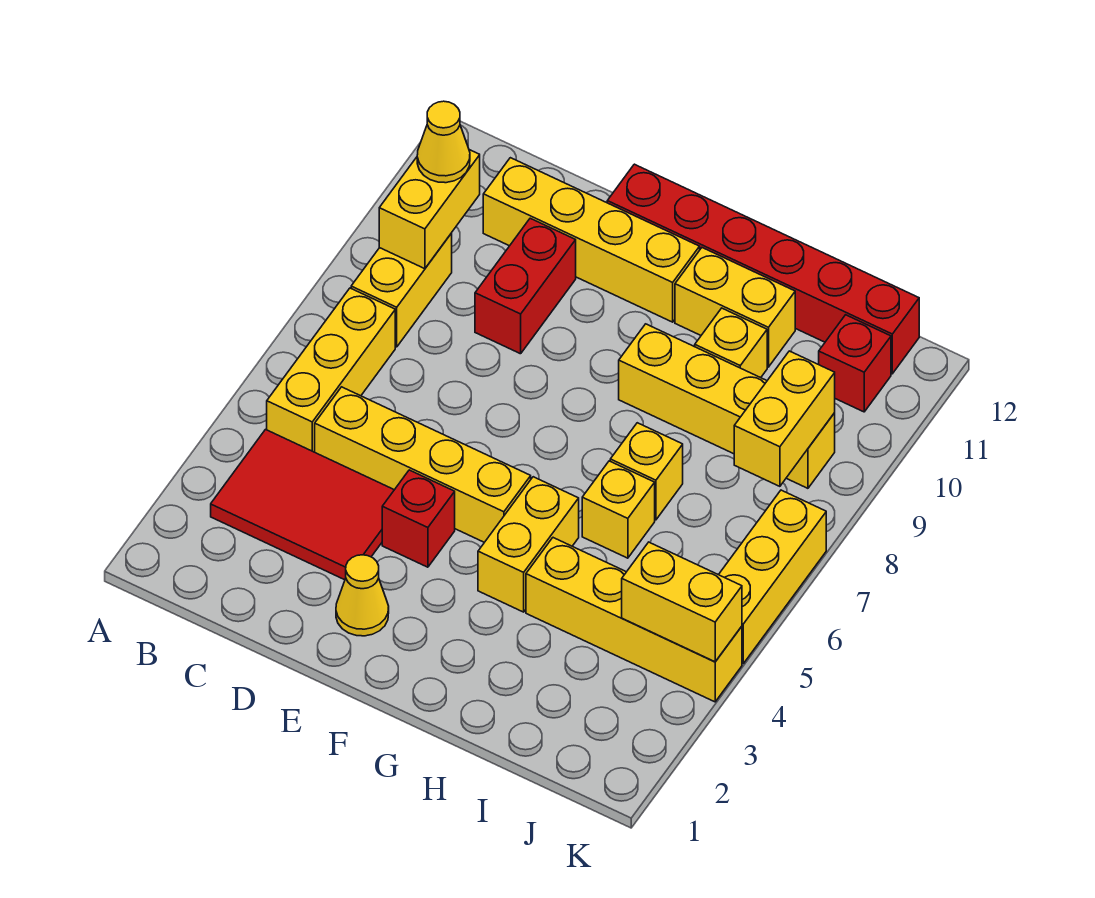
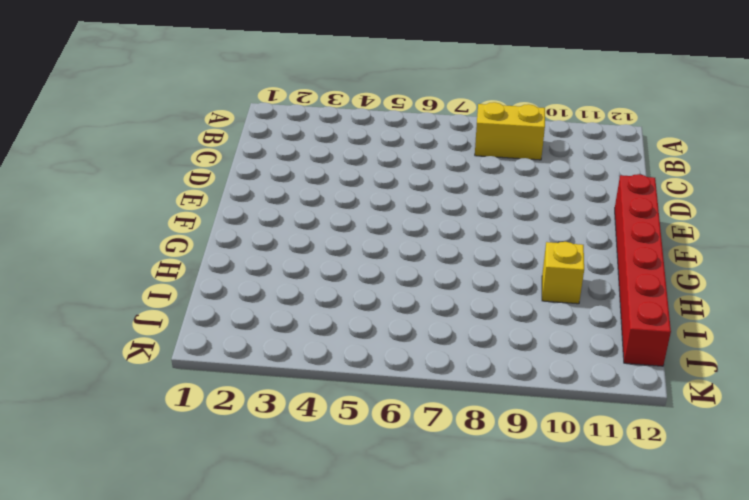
none -> red tile B3:D4 level 1
none -> yellow brick B5:B7 level 1
none -> yellow brick C5:F5 level 1

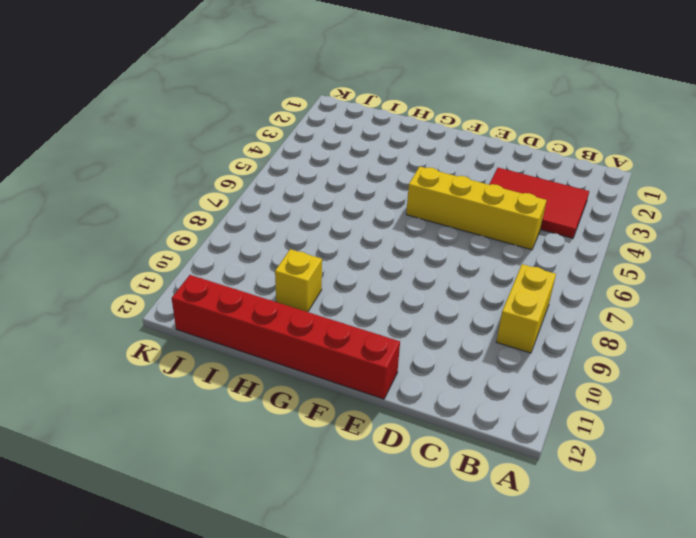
none -> yellow brick B5:B7 level 1
none -> yellow brick C11:F11 level 1
none -> red brick D9:D10 level 1

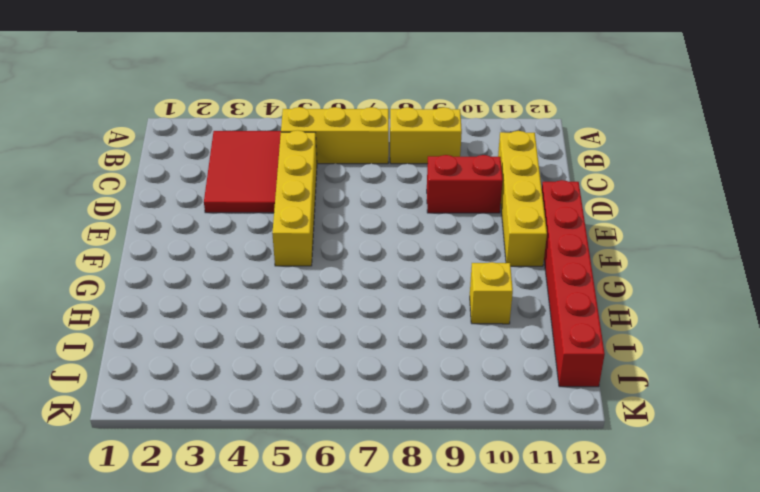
none -> yellow cone E2 level 1
none -> red brick E4 level 1
none -> yellow brick G4:G5 level 1

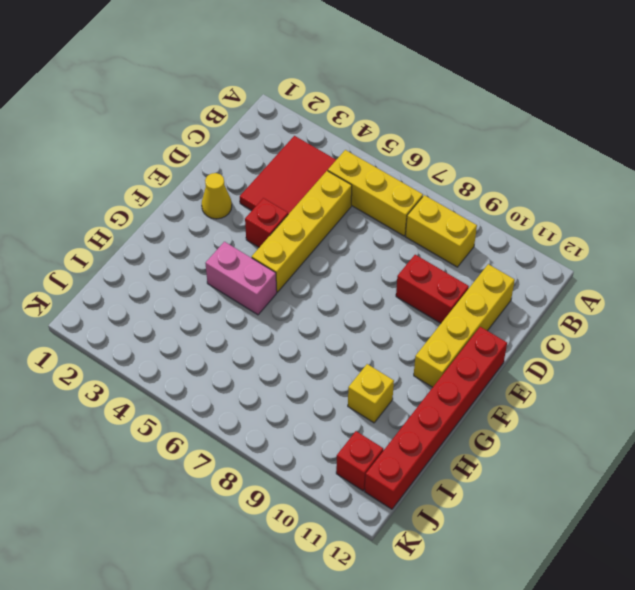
pink brick G4:G5 level 1 -> yellow brick G4:G5 level 1
none -> yellow brick G9:J9 level 1
none -> yellow brick G11:H11 level 1
none -> yellow brick H4:K4 level 1

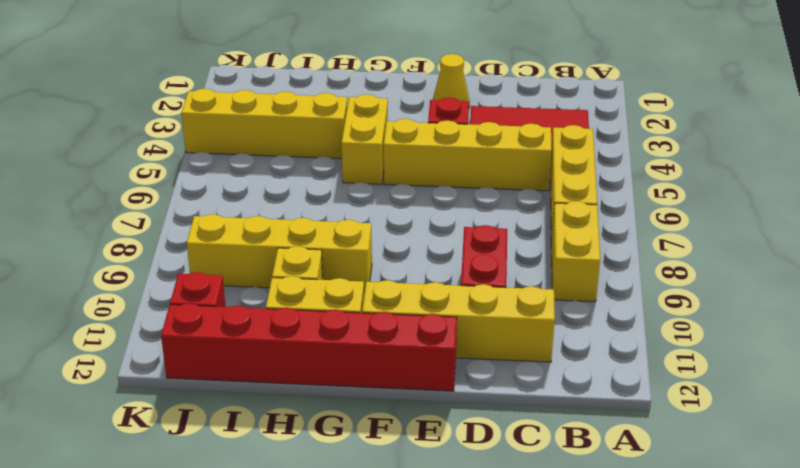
none -> yellow brick H6 level 1
none -> yellow brick H7 level 1
none -> yellow brick K5:K7 level 1

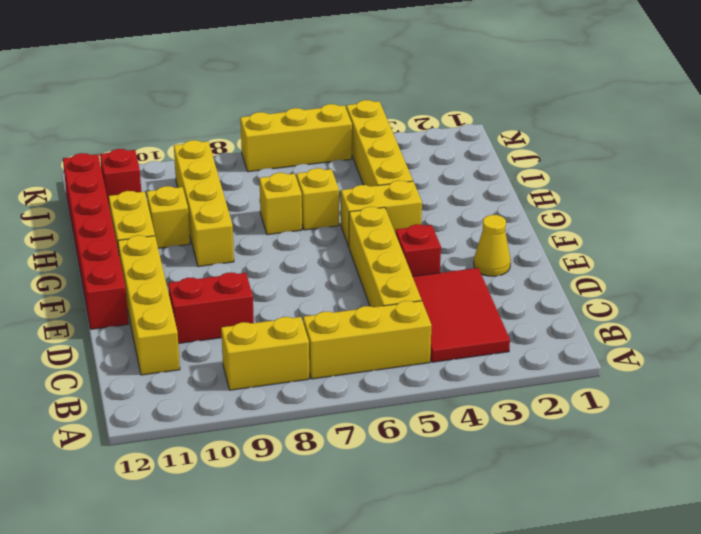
none -> yellow brick B9:B10 level 2
none -> yellow brick J4:K4 level 2
none -> yellow brick J8:J9 level 2

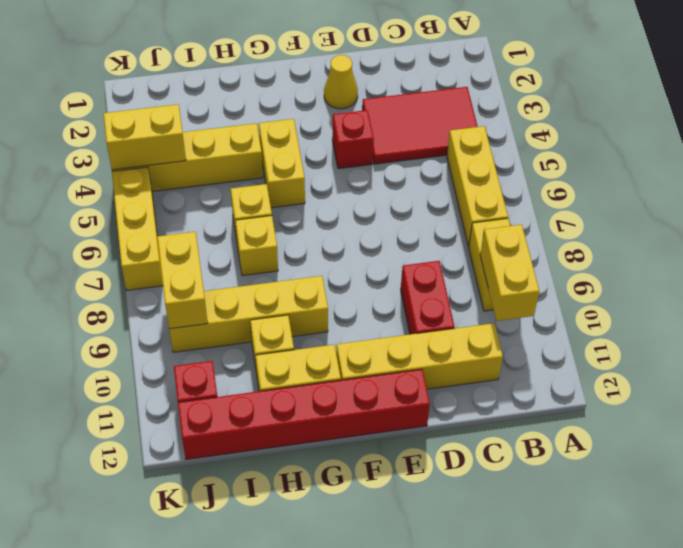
none -> yellow brick C5:F5 level 1
none -> yellow cone B10 level 3

